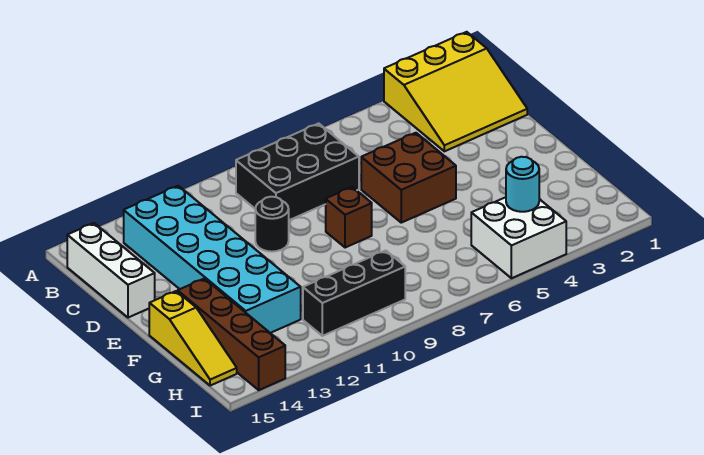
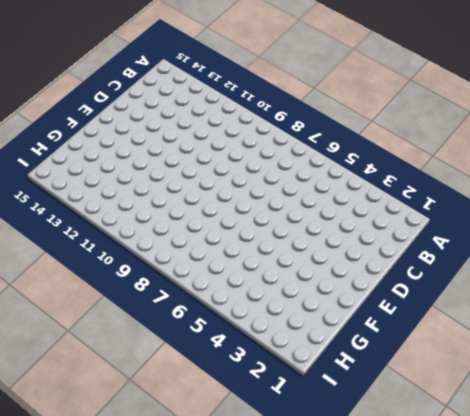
none -> yellow slope A1:C3 level 1 top A
none -> black brick B7:C9 level 1
none -> cyan brick B12:G13 level 1

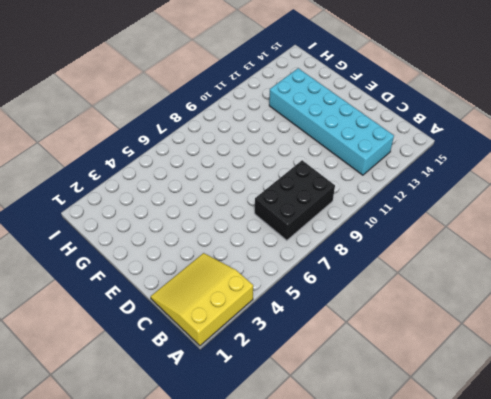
none -> white brick B15:D15 level 1
none -> brown brick D5:E6 level 1
none -> black round brick D10 level 1

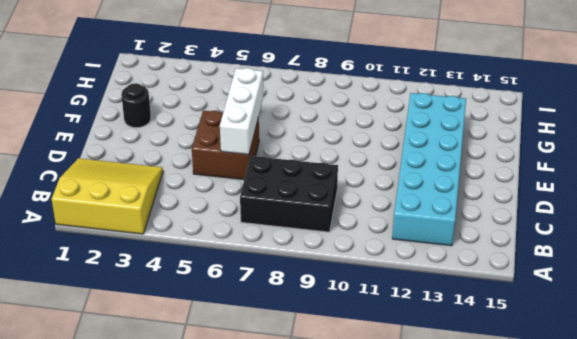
white brick D6:F6 level 2 -> white brick B15:D15 level 1
black round brick F2 level 1 -> black round brick D10 level 1
none -> brown brick E8 level 1
none -> brown brick F14:I14 level 1
none -> yellow slope F15:H15 level 1 top F

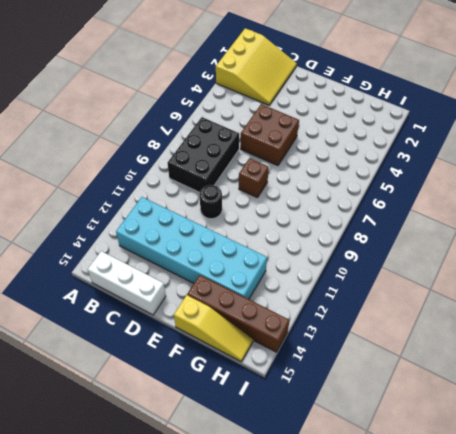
none -> white brick H4:I5 level 1
none -> black brick H9:H11 level 1
none -> cyan round brick H4 level 2

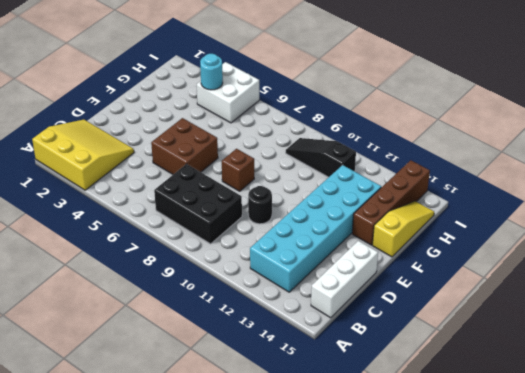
black slope H9:H11 level 1 top 11 -> black brick H9:H11 level 1

